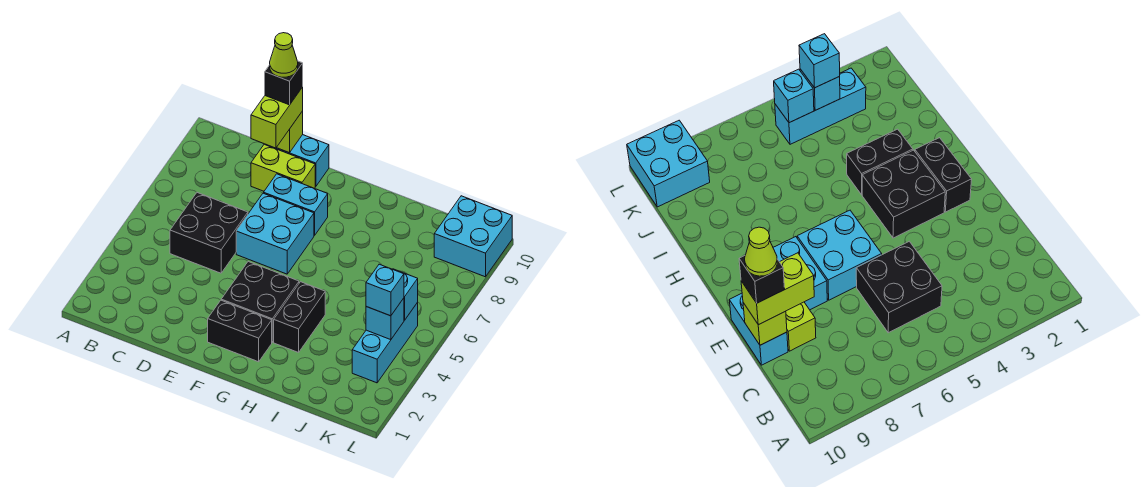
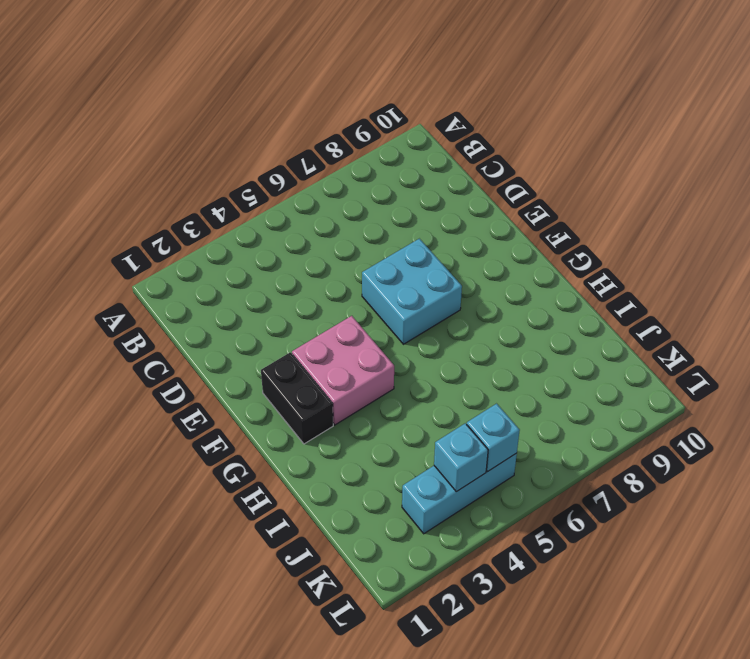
pink brick F3:G4 level 1 -> black brick F3:G4 level 1
none -> black brick C5:D6 level 1
none -> lime brick D9:E9 level 1
none -> cyan brick D10:E10 level 1

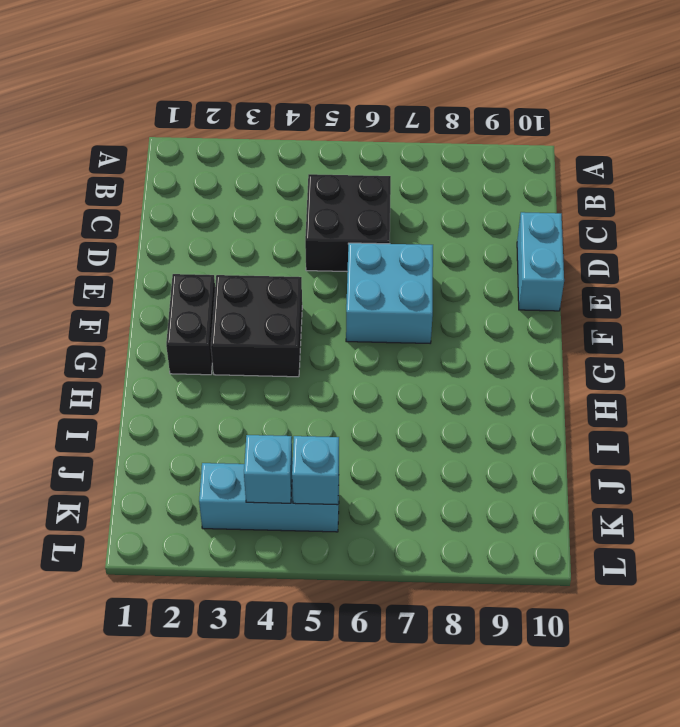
none -> lime brick D9:E9 level 1
none -> cyan brick E8:F8 level 1
none -> black brick H3:H4 level 1

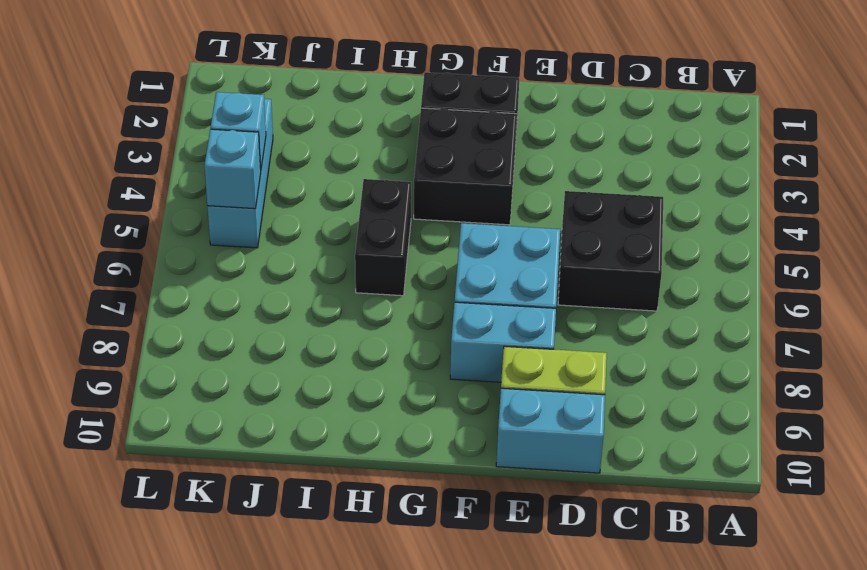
black brick H5:H6 level 1 -> black brick H3:H4 level 1
none -> cyan brick K9:L10 level 1
none -> lime brick D10 level 2
none -> lime brick D9:D10 level 3

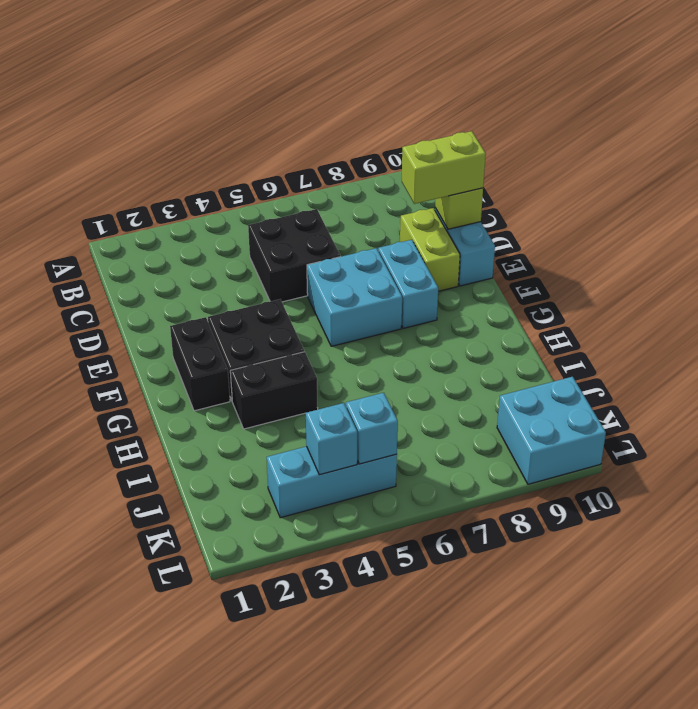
none -> cyan brick K4 level 3
none -> black brick D10 level 4
none -> lime cone D10 level 5

